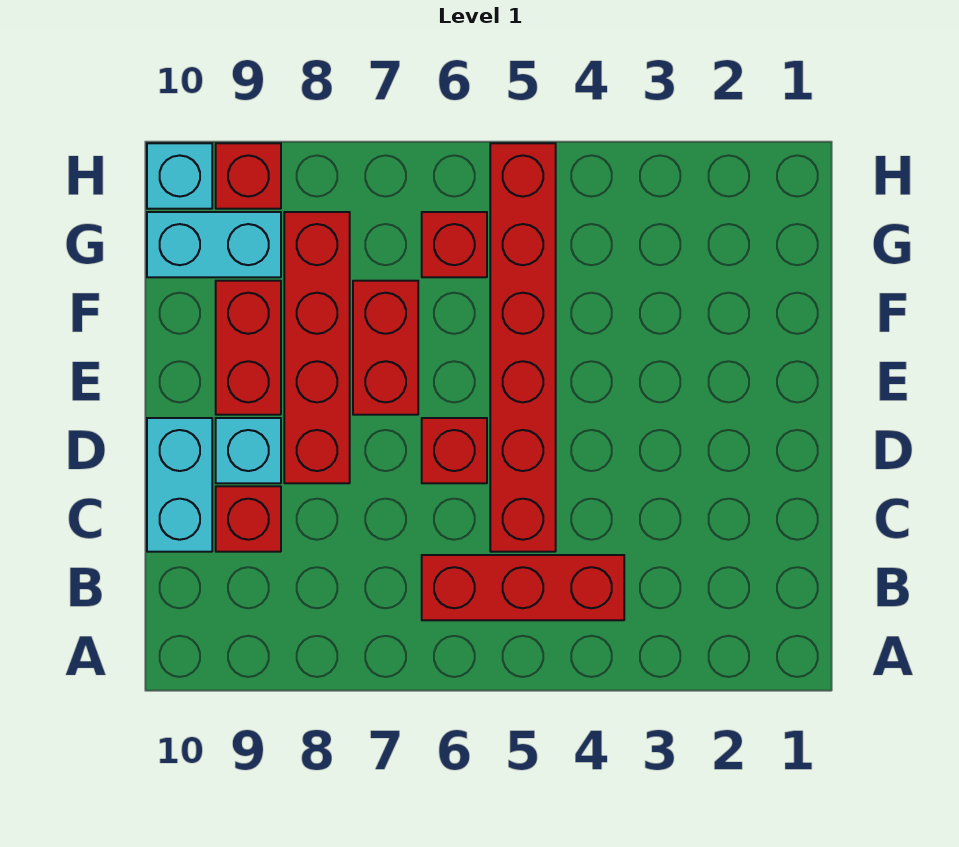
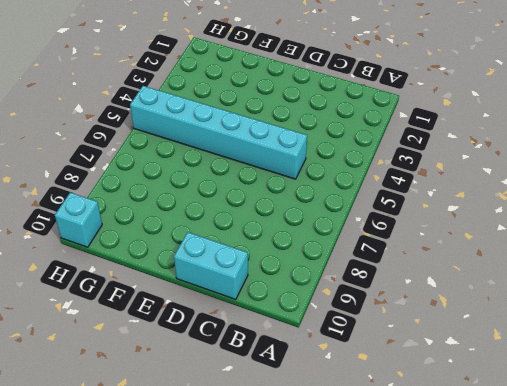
cyan brick C5:H5 level 1 -> red brick C5:H5 level 1
none -> red brick B4:B6 level 1
none -> red brick C9 level 1
none -> red brick D6 level 1

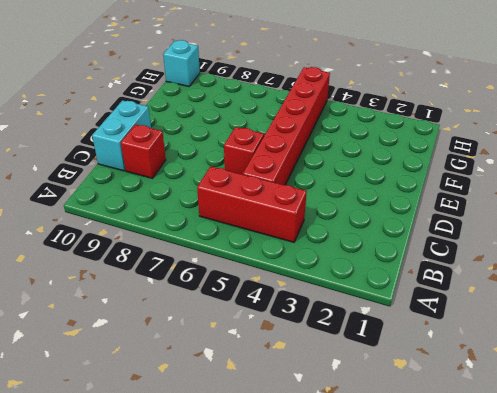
none -> red brick D8:G8 level 1
none -> cyan brick D9 level 1
none -> red brick E7:F7 level 1

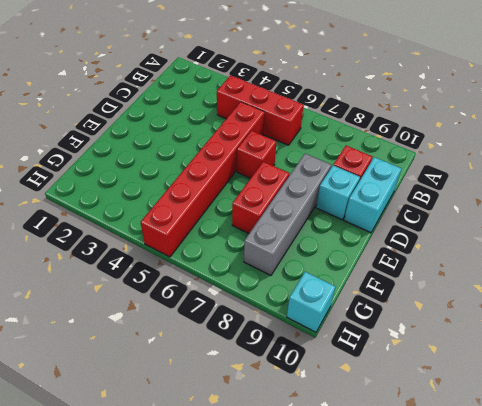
grey brick D8:G8 level 1 -> red brick D8:G8 level 1
none -> red brick E9:F9 level 1
none -> red brick G6 level 1
none -> cyan brick G9:G10 level 1

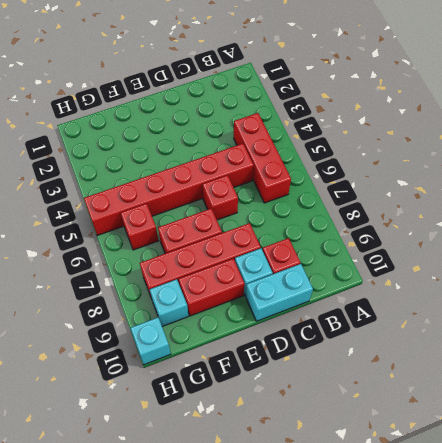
cyan brick G9 level 1 -> cyan brick G9:G10 level 1
none -> red brick H9 level 1

